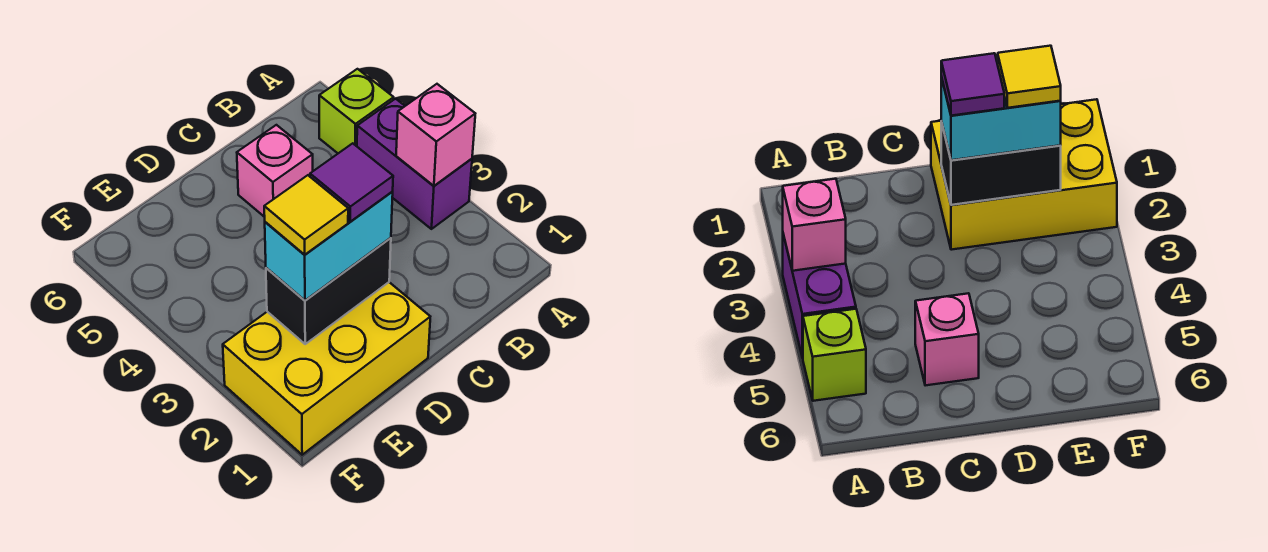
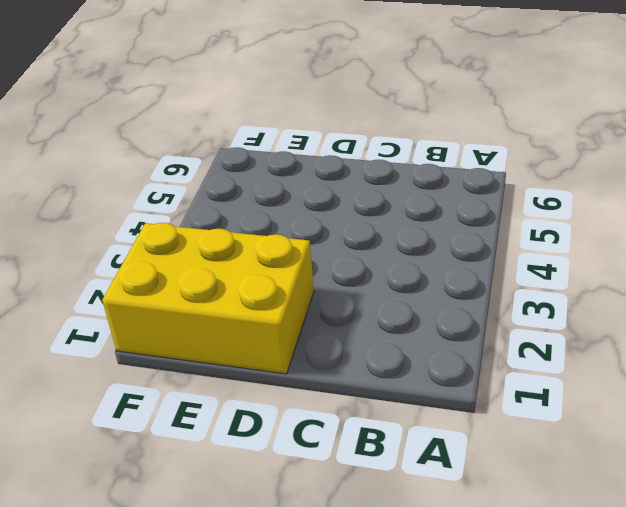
none -> purple brick A3:A4 level 1
none -> lime brick A5 level 1

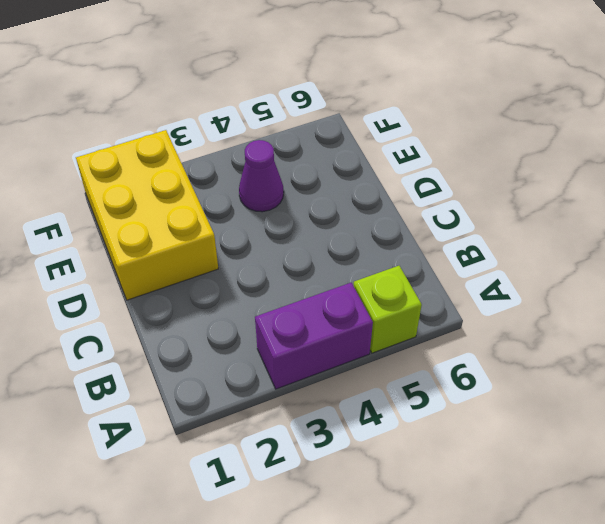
purple cone E4 level 1 -> none
none -> pink brick C5 level 1
none -> pink brick A3 level 2

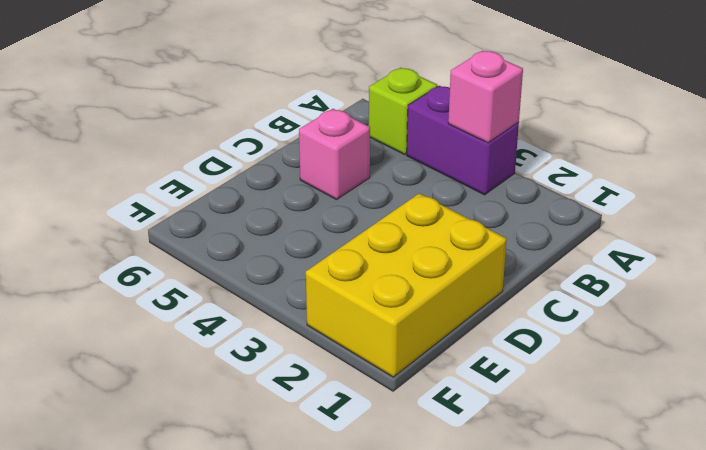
none -> black brick D2:E2 level 2
none -> cyan brick D2:E2 level 3

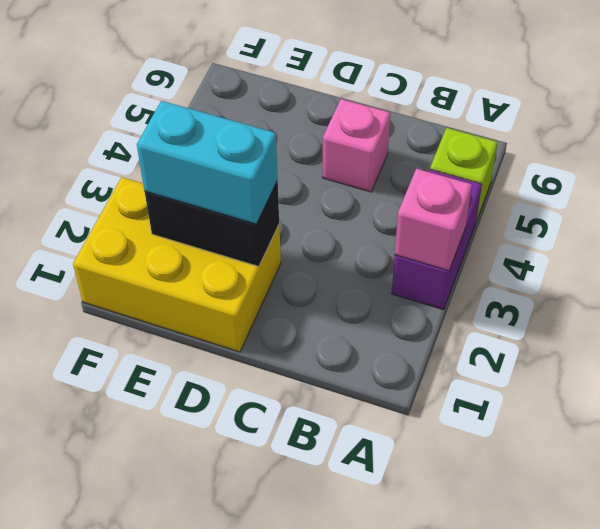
none -> purple tile D2 level 4
none -> yellow tile E2 level 4

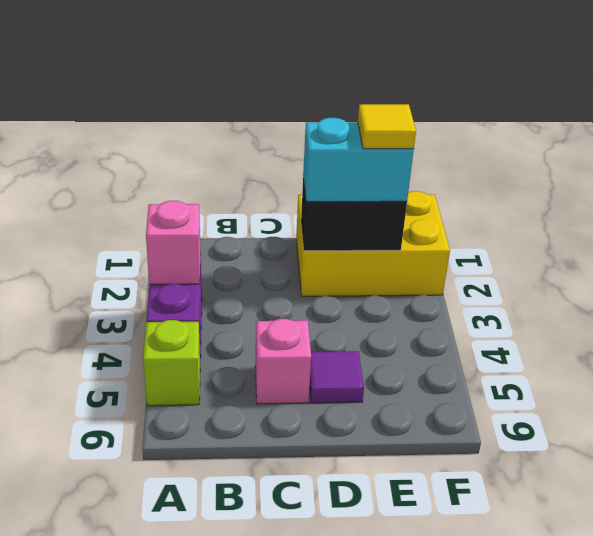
purple tile D5 level 1 -> purple tile D2 level 4

